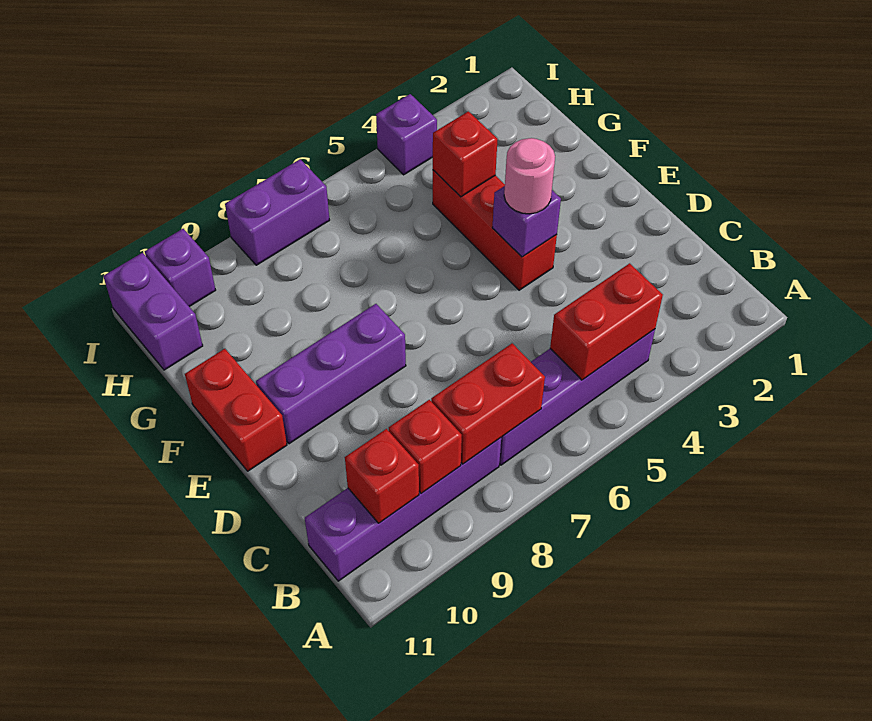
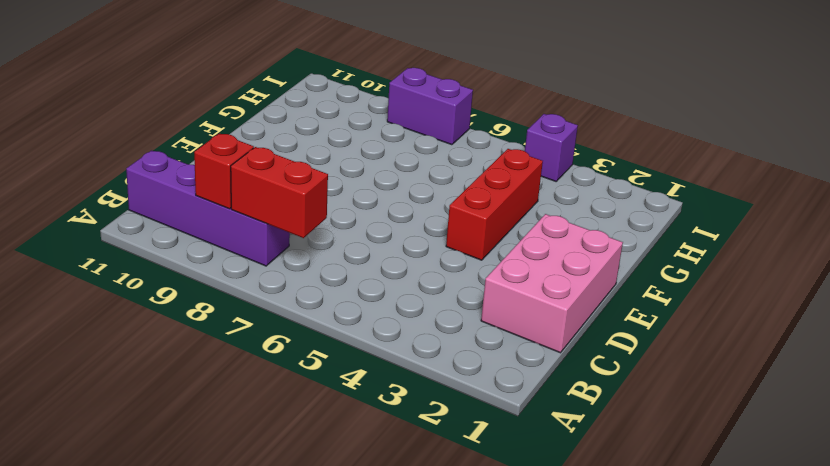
pink brick C1:E2 level 1 -> none
none -> purple brick B4:B7 level 1
none -> purple brick E8:E10 level 1
none -> red brick E11:F11 level 1

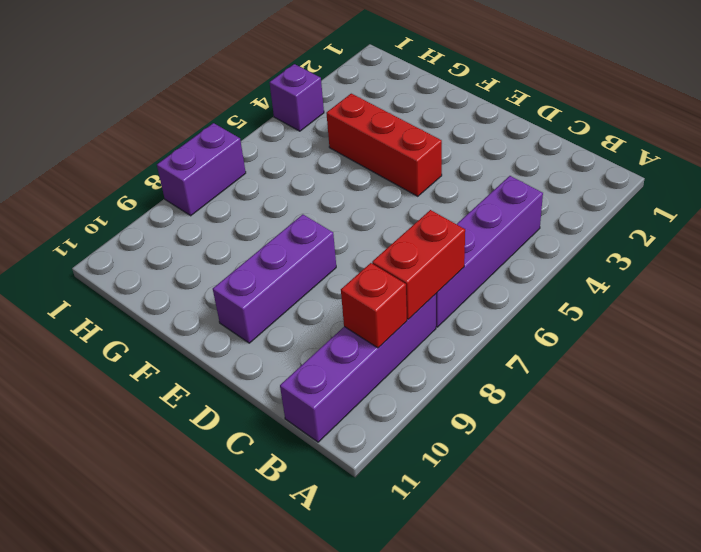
none -> red brick E11:F11 level 1
none -> purple brick H11:I11 level 1
none -> purple brick I10 level 1

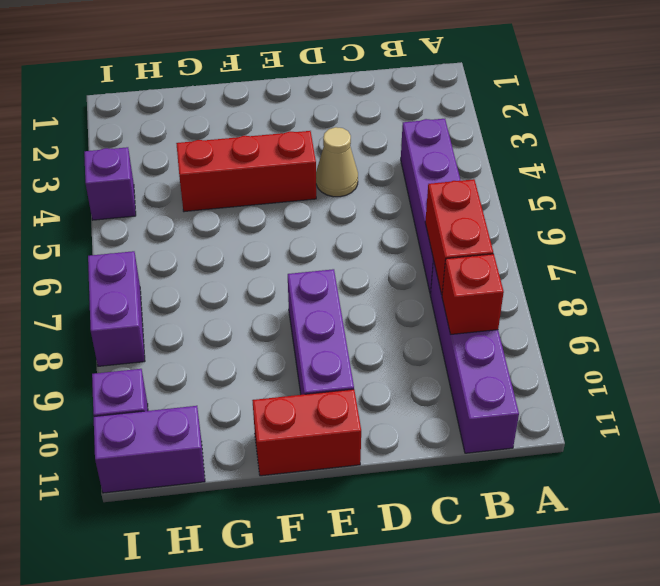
tan cone D4 level 1 -> none
none -> red brick B4:B5 level 2
none -> red brick B10 level 2
none -> purple brick E4 level 2

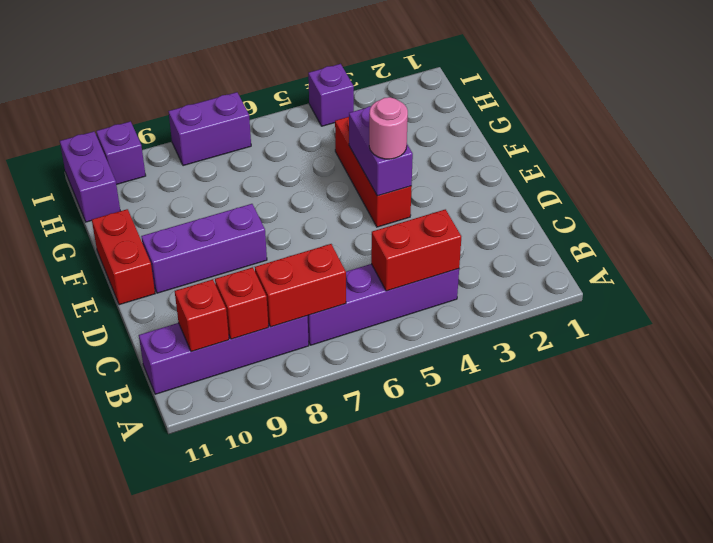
purple brick E4:F4 level 2 -> purple brick E4 level 2
none -> red brick G4 level 2

